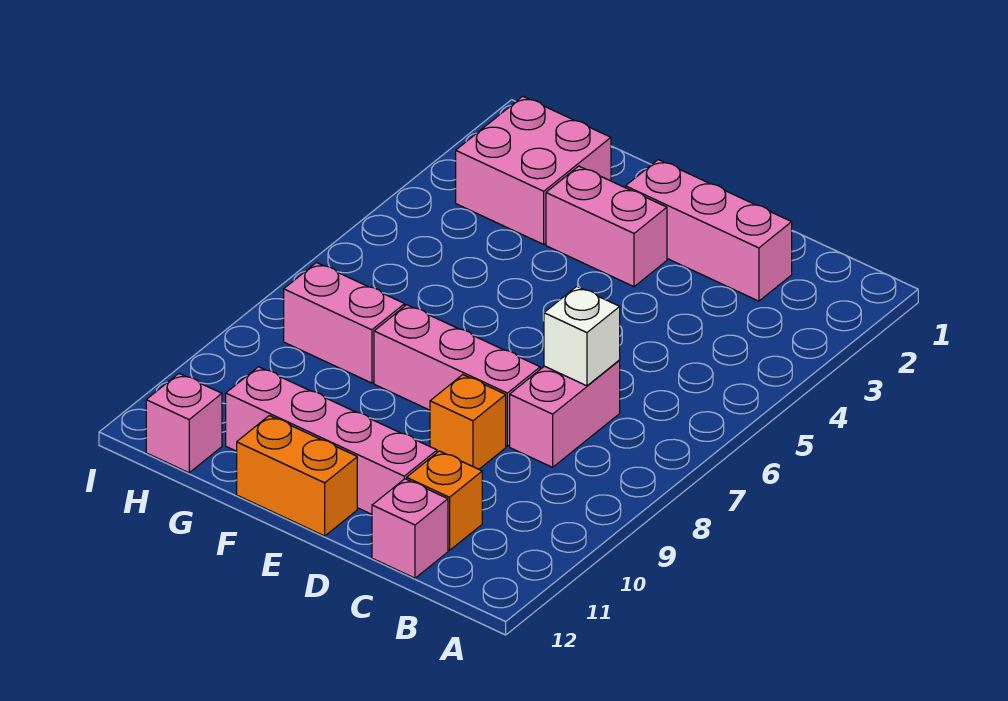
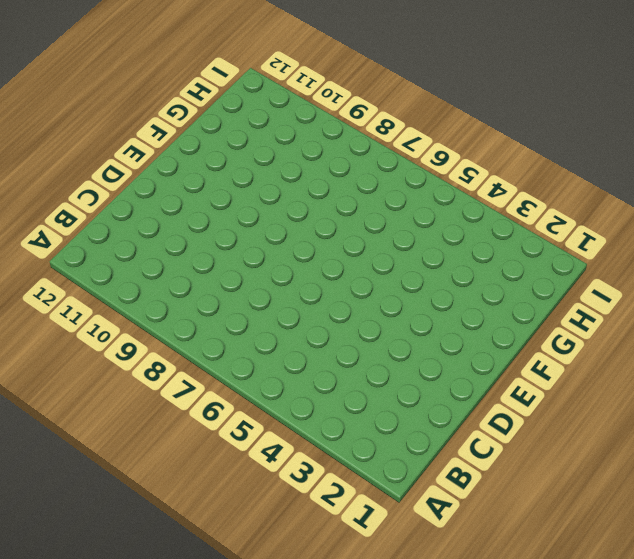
none -> pink brick C2:E2 level 1
none -> pink brick C7:C8 level 1
none -> orange brick C11 level 1

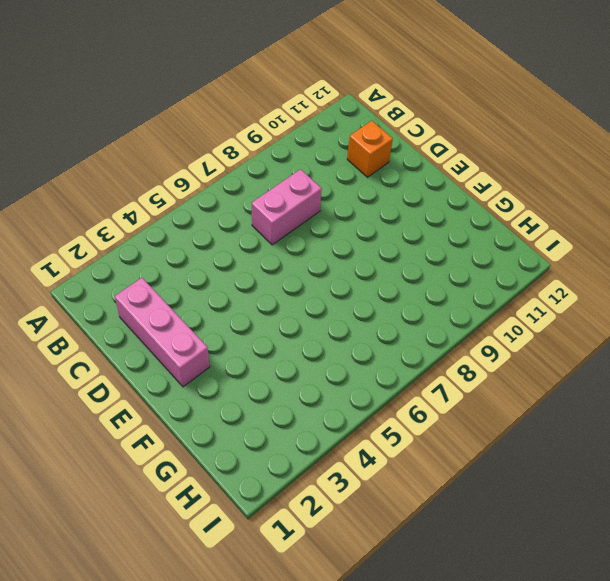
none -> pink brick C12 level 1
none -> pink brick D8:F8 level 1
none -> orange brick D9 level 1

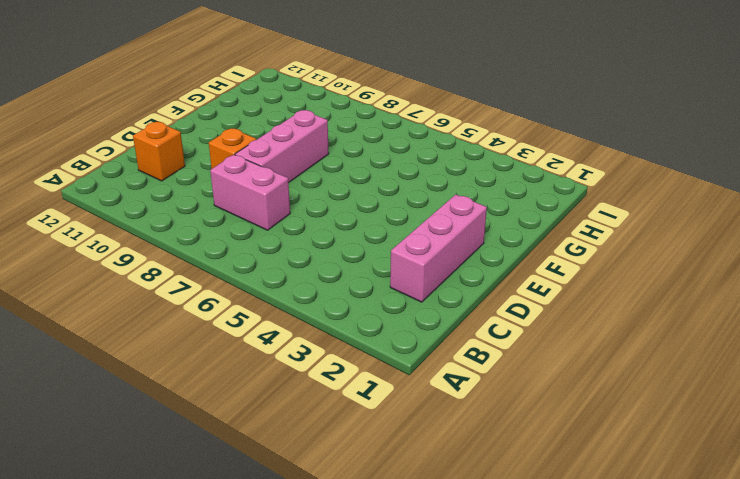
none -> pink brick C12 level 1
none -> pink brick D11:G11 level 1
none -> pink brick E3:F3 level 1

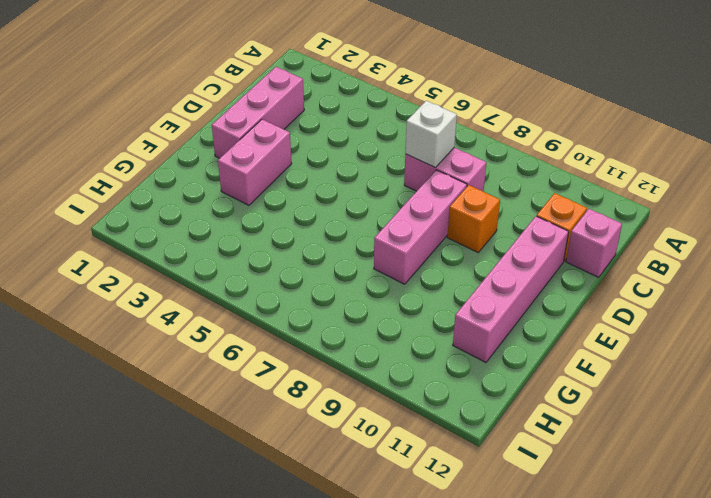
none -> orange brick E12:F12 level 1
none -> pink brick G2:H3 level 1
none -> pink brick G8:H8 level 1

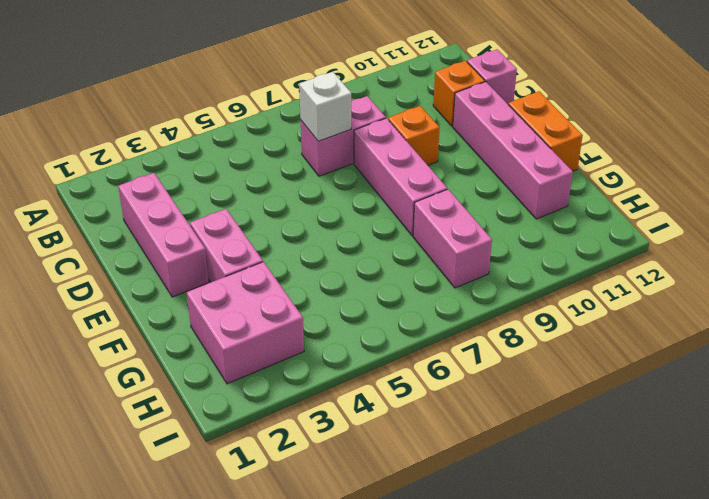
none -> pink brick H12 level 1

